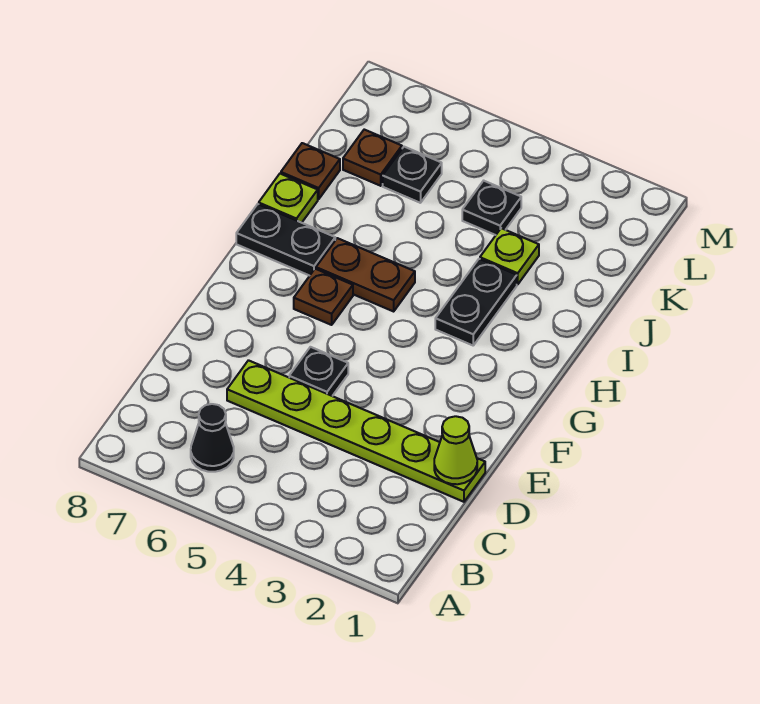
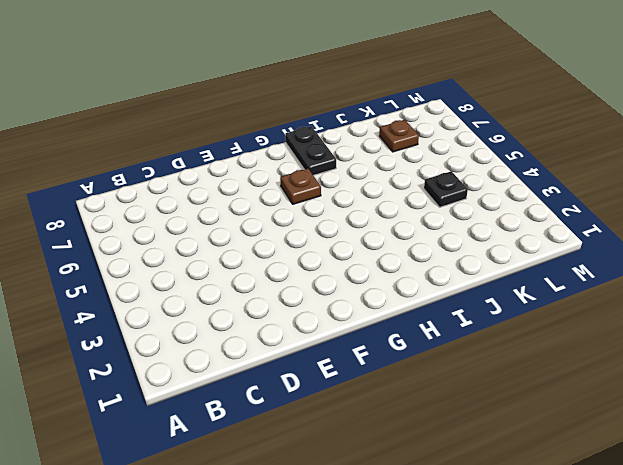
none -> black cone B6 level 1
none -> lime plate D1:D6 level 1
none -> black plate E5 level 1

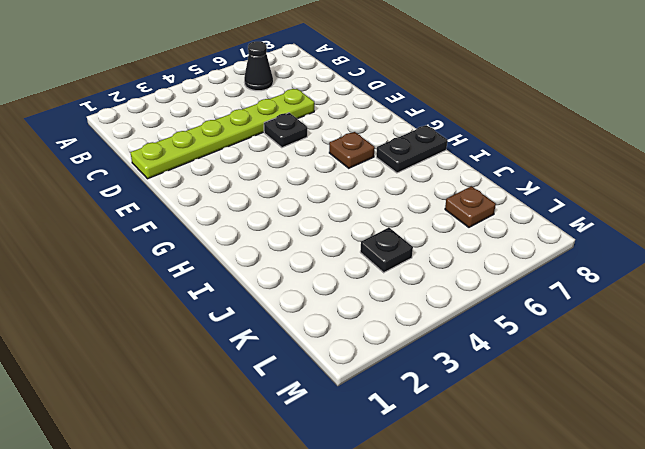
none -> black plate H3:I3 level 1
none -> brown plate H5:H6 level 1
none -> lime plate I8 level 1

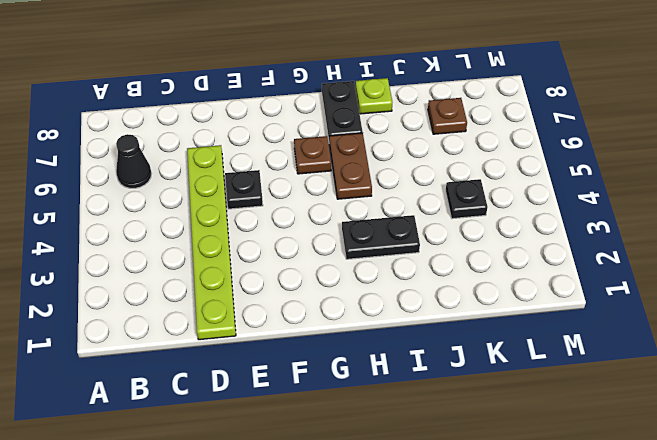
none -> lime plate J3 level 1
none -> brown plate J8 level 1
none -> black plate K6 level 1

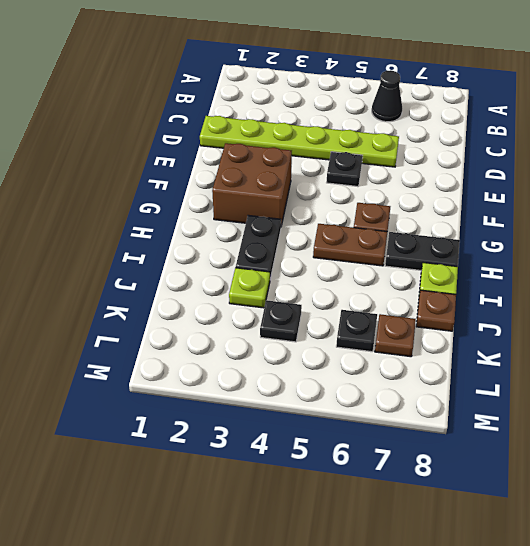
brown brick F2:G3 level 1 -> none
none -> lime cone D1 level 2

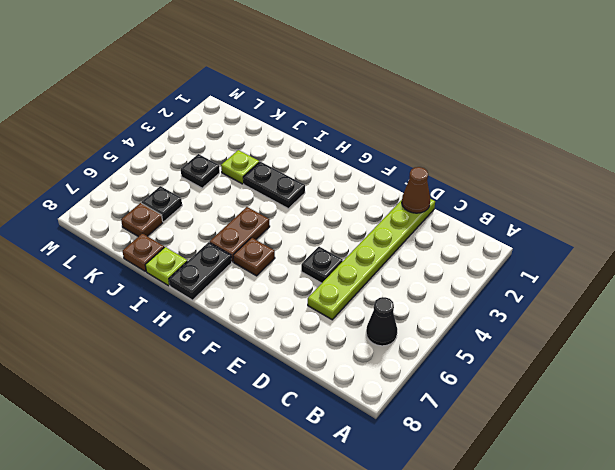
brown cone D1 level 2 -> lime cone D1 level 2

